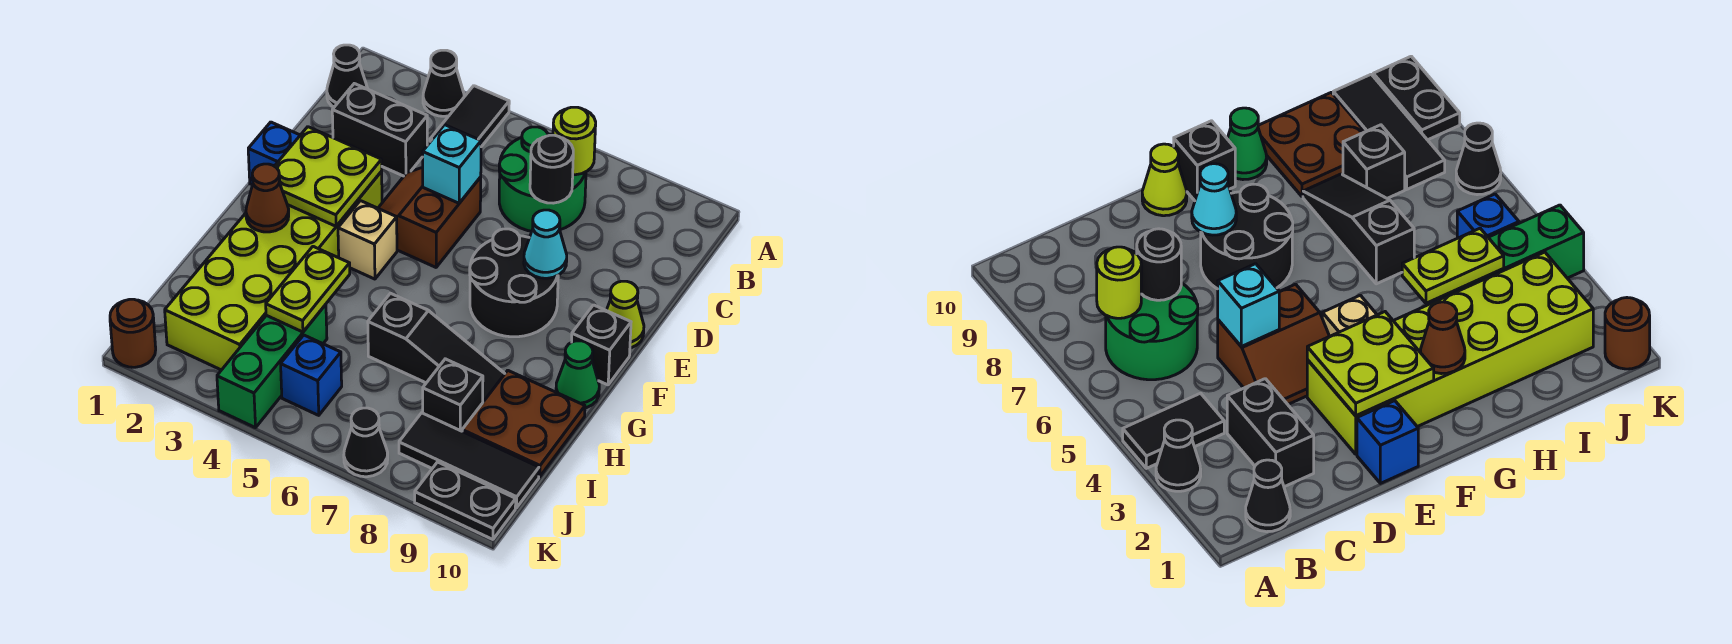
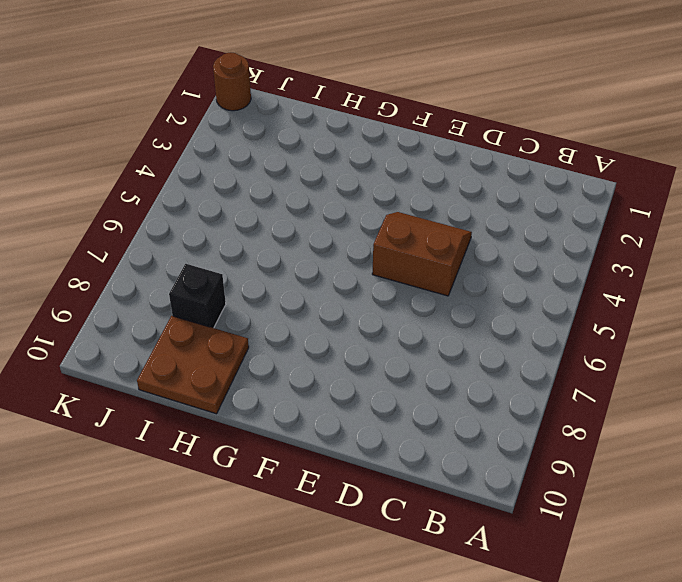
none -> black cone A3 level 1
none -> black tile A4:B4 level 1
none -> black cone B1 level 1

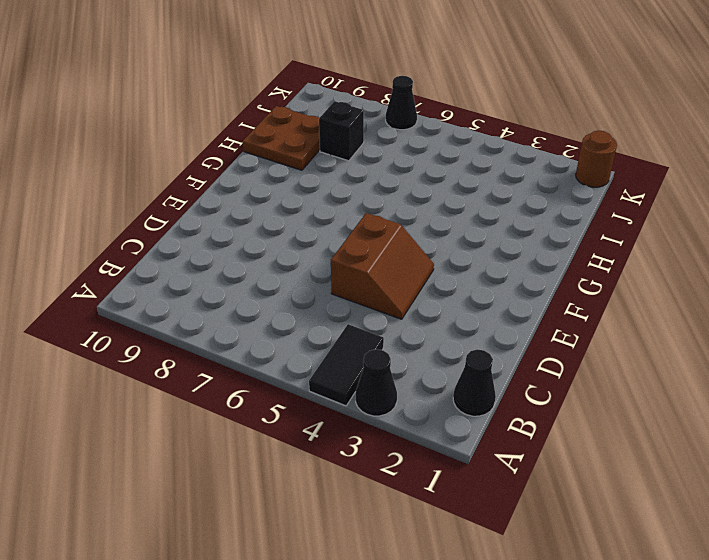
none -> green round brick B6:C7 level 1
none -> black brick C2:C3 level 1
none -> blue brick E1 level 1

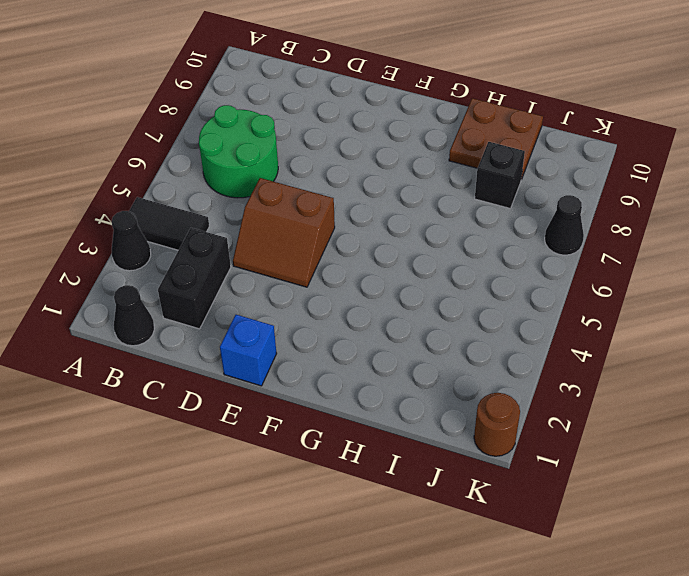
none -> lime brick E2:J3 level 1
none -> black round brick E7:F8 level 1
none -> lime cone E10 level 1

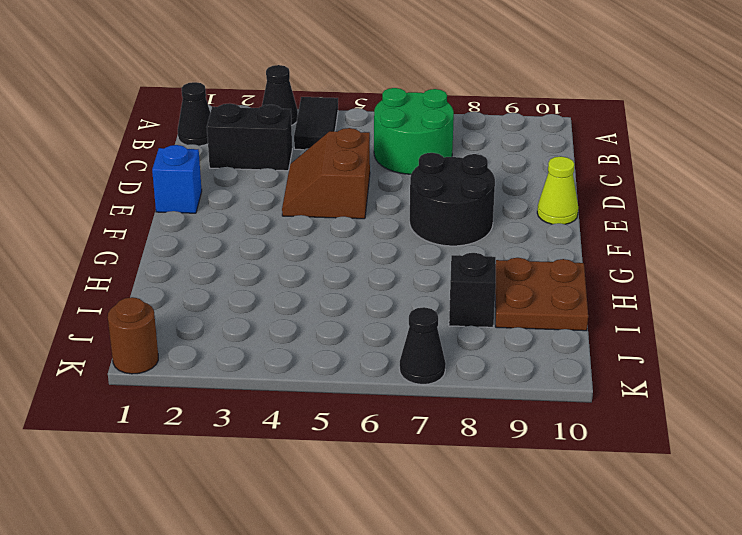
none -> lime brick E2:J3 level 1
none -> tan brick F4 level 1
none -> black brick F10 level 1

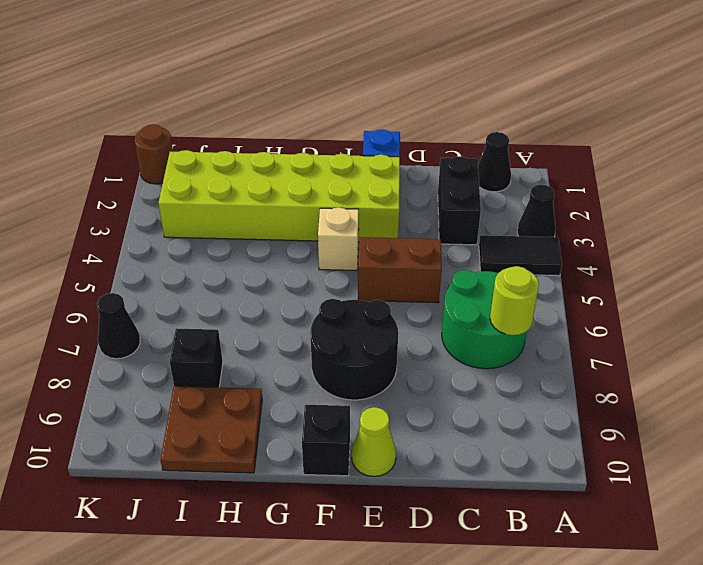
none -> green cone G10 level 1
none -> black slope H6:H8 level 1 top 6
none -> green brick I4:K4 level 1

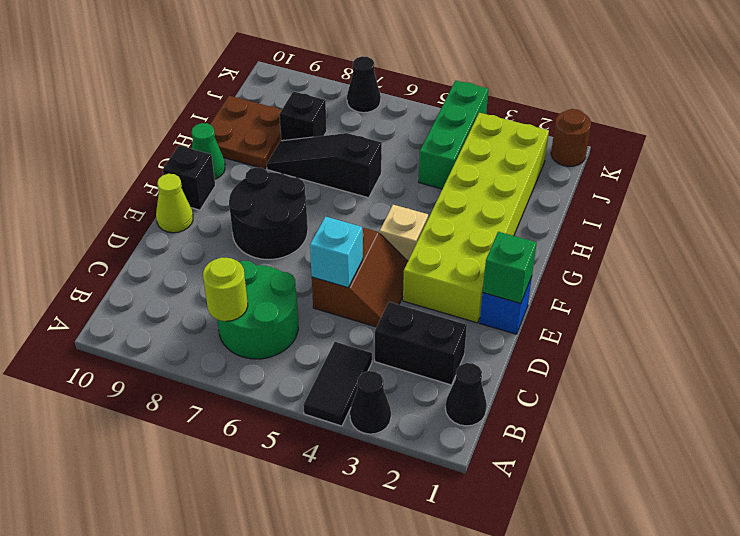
green brick E1 level 2 -> none
none -> blue brick J5 level 1
none -> black tile J8:J10 level 1
none -> black plate K9:K10 level 1

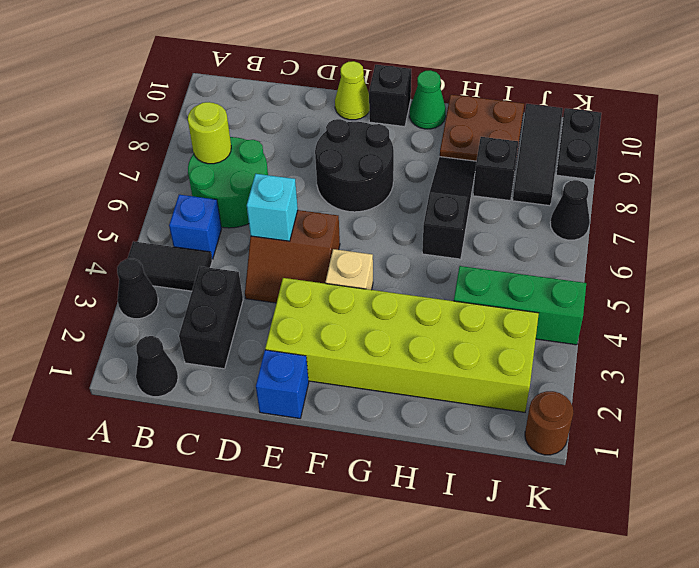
blue brick B5 level 1 -> blue brick J5 level 1
none -> black round brick C7 level 2
none -> lime plate E2:F3 level 2
none -> cyan cone E8 level 2

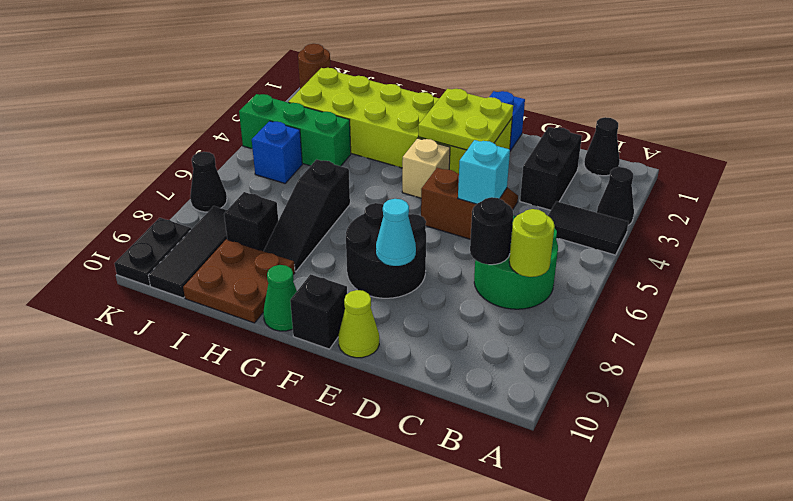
none -> brown cone G2 level 2
none -> lime plate H4:I4 level 2

